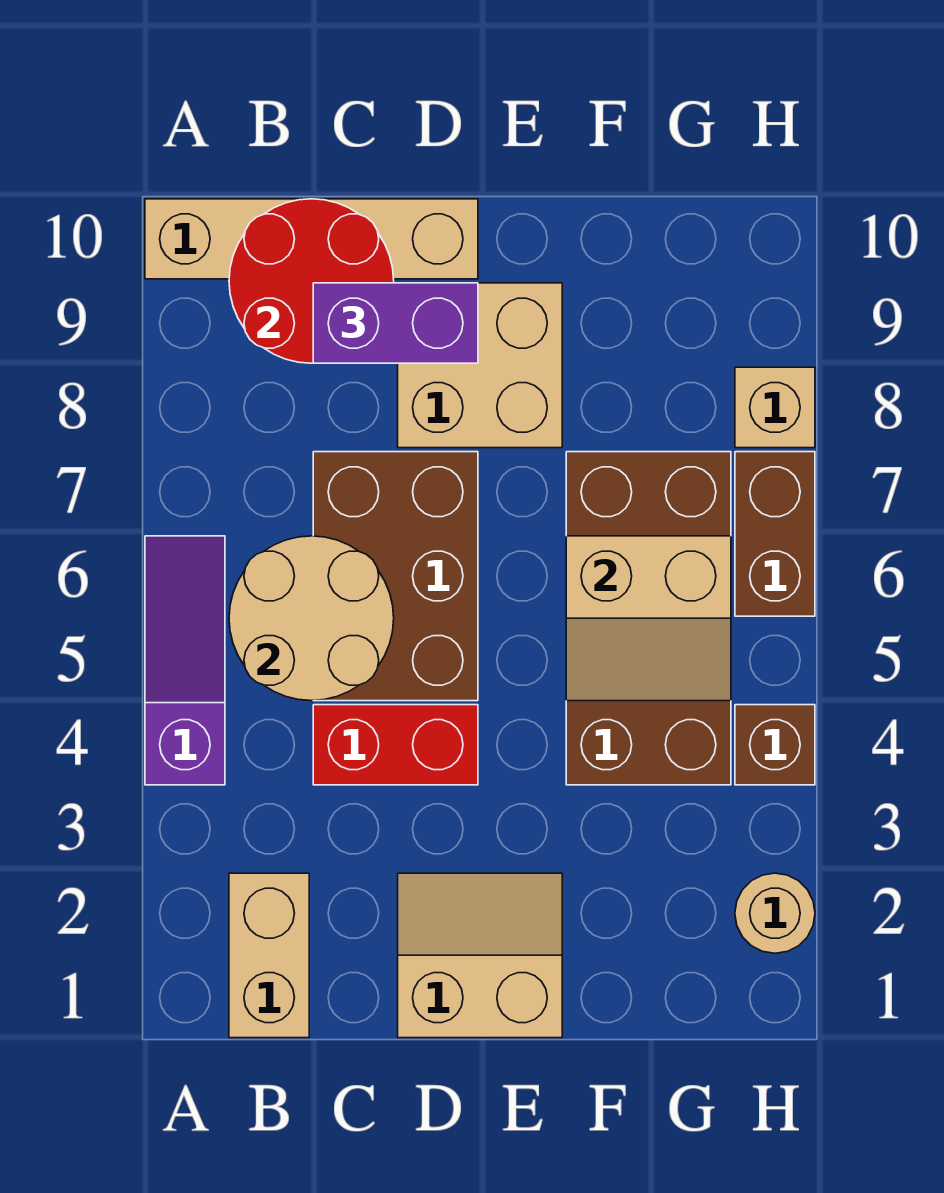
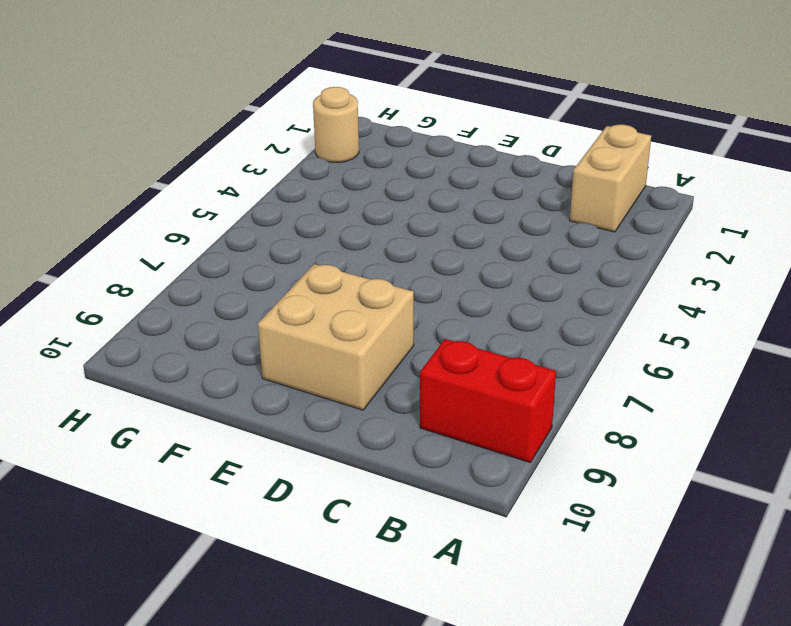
red brick A9:B9 level 1 -> red brick C4:D4 level 1
none -> purple slope A4:A6 level 1 top 4
none -> tan brick A10:D10 level 1
none -> brown brick C5:D7 level 1

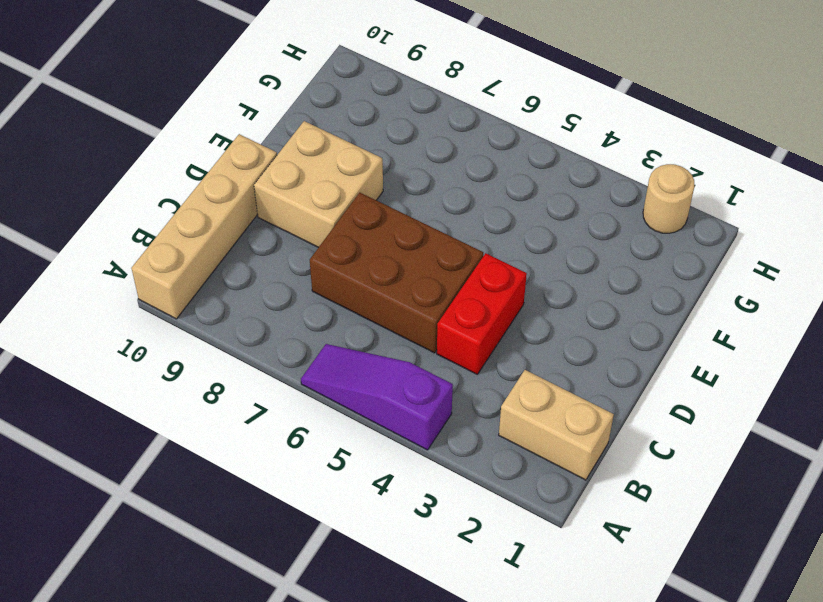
none -> tan slope D1:E2 level 1 top 1
none -> brown brick F4:G7 level 1
none -> brown brick H4 level 1

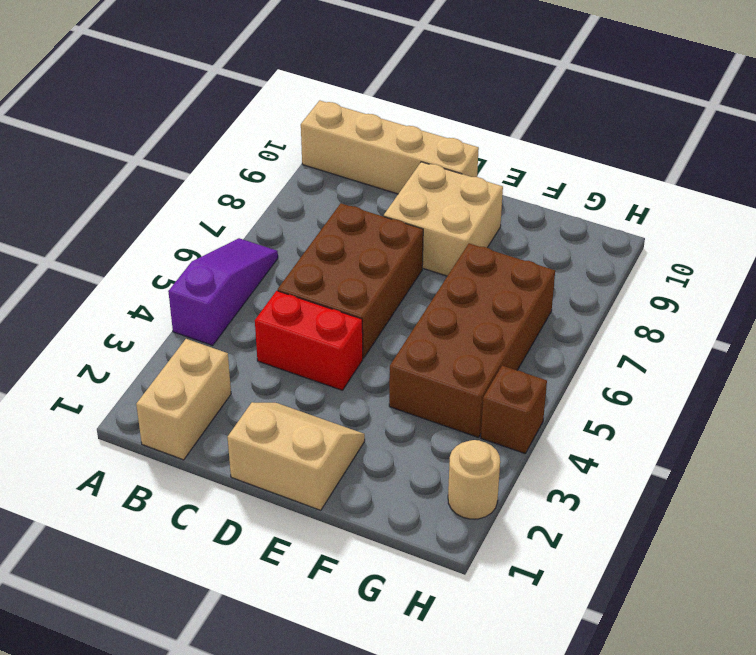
none -> brown brick H6:H7 level 1
none -> tan brick H8 level 1
none -> tan round brick B5:C6 level 2

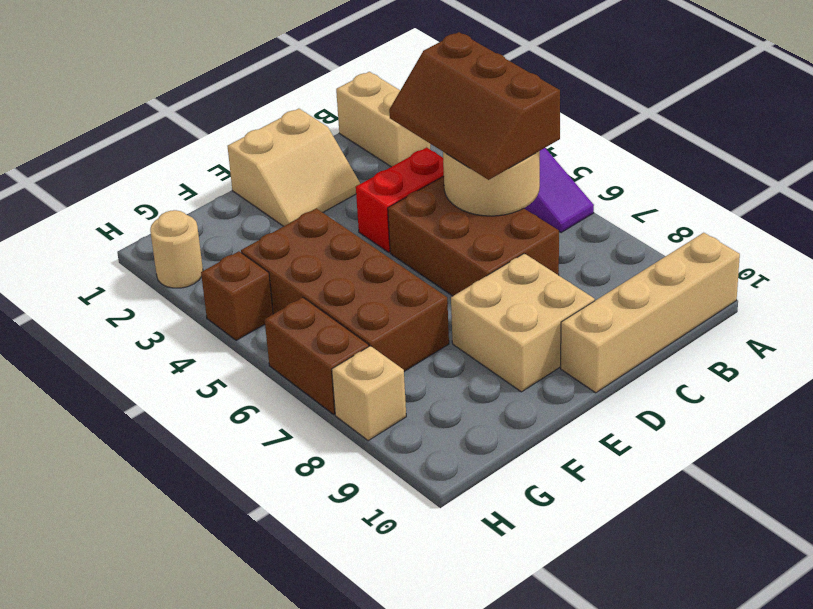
brown slope B4:C6 level 3 top B -> none
none -> red round brick B9:C10 level 2
none -> tan slope F5:G6 level 2 top 6
none -> purple brick C9:D9 level 3

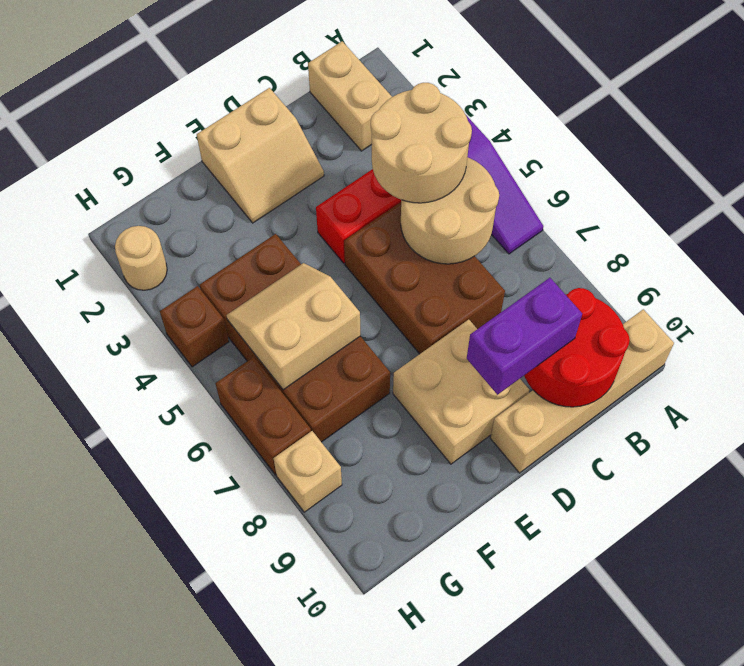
tan round brick B4:C5 level 3 -> none

